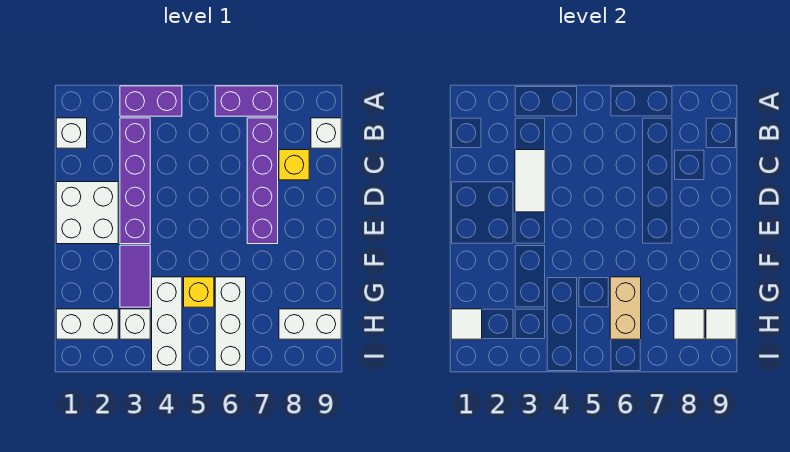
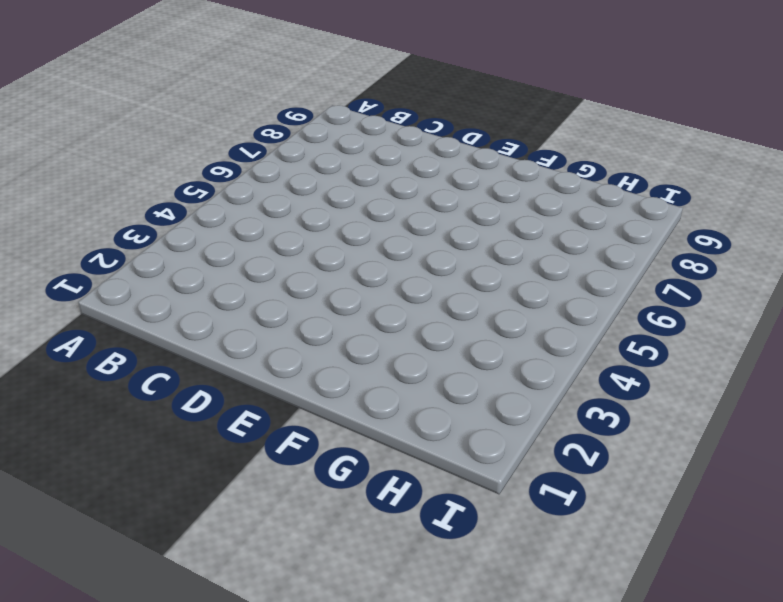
none -> purple brick A3:A4 level 1
none -> purple brick A6:A7 level 1
none -> white brick B1 level 1

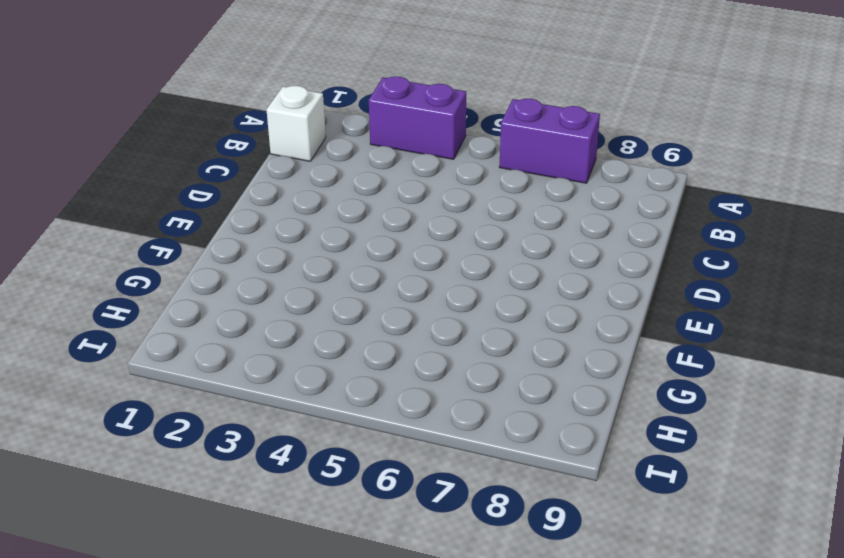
none -> purple brick B3:E3 level 1
none -> purple brick B7:E7 level 1
none -> white brick B9 level 1

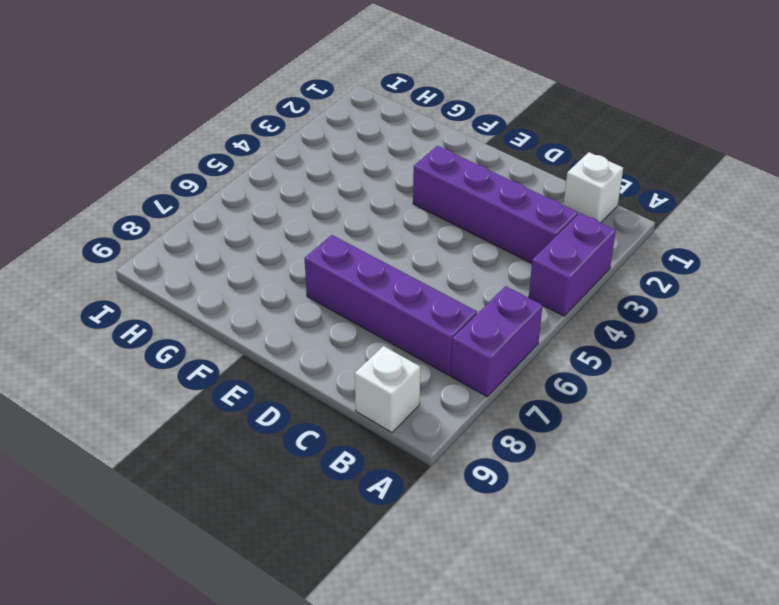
none -> yellow brick C8 level 1
none -> white brick D1:E2 level 1
none -> purple tile F3:G3 level 1

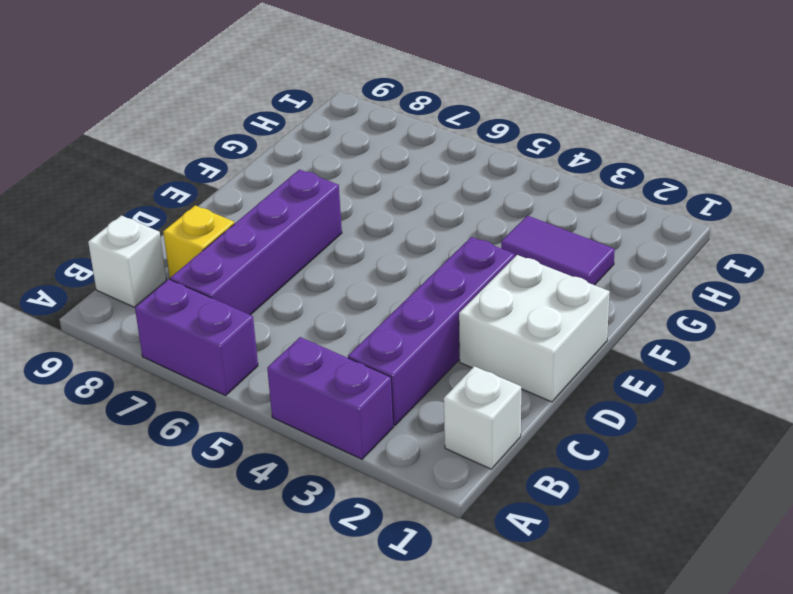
purple tile G2:G3 level 1 -> purple tile F3:G3 level 1
none -> white brick G4:I4 level 1
none -> yellow brick G5 level 1
none -> white brick G6:I6 level 1

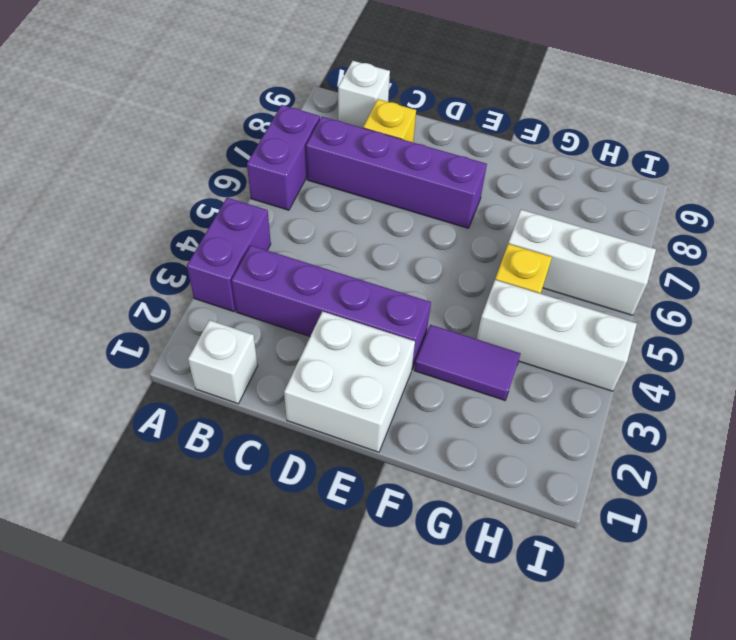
none -> white brick H1:H2 level 1
none -> white brick H3 level 1
none -> white brick H8:H9 level 1

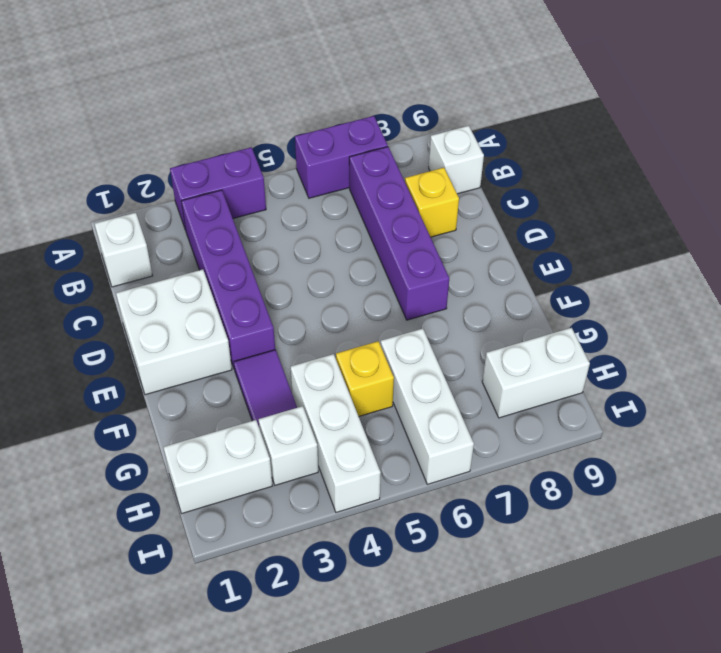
none -> white tile C3:D3 level 2
none -> tan brick G6:H6 level 2
none -> white tile H1 level 2

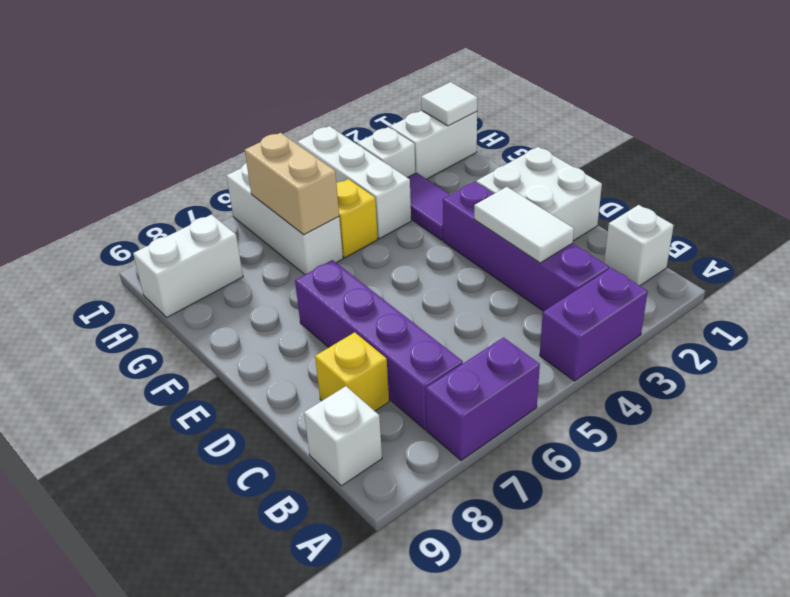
none -> white tile H8 level 2
none -> white tile H9 level 2

